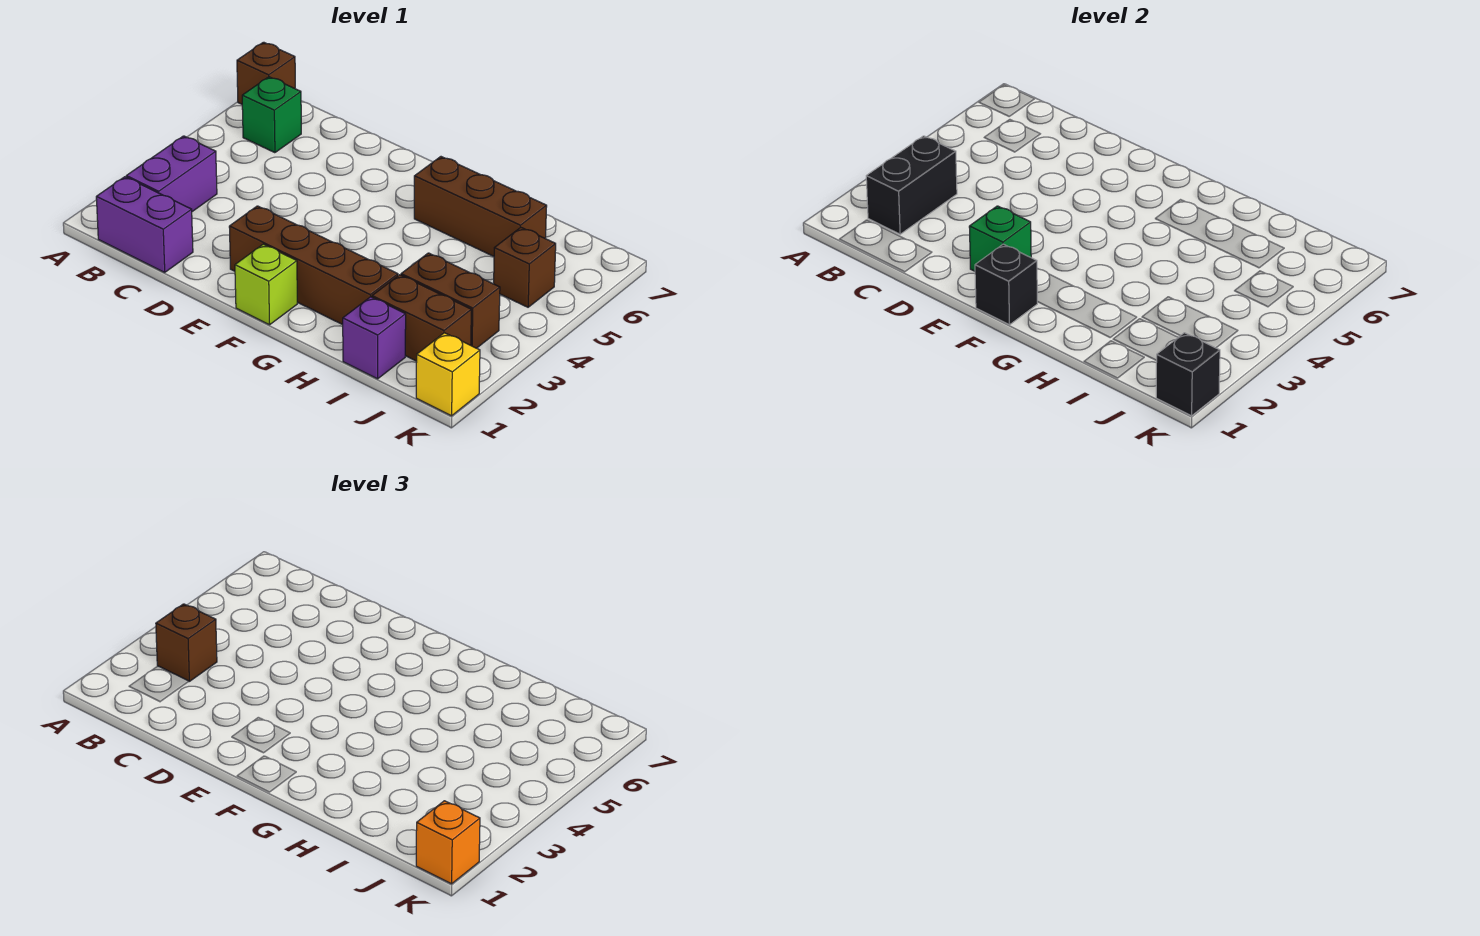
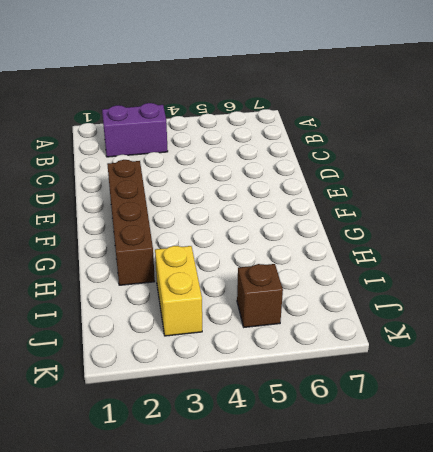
yellow brick I3:J3 level 1 -> brown brick I3:J3 level 1
none -> brown brick A7 level 1
none -> purple brick B1:C1 level 1
none -> green brick B6 level 1

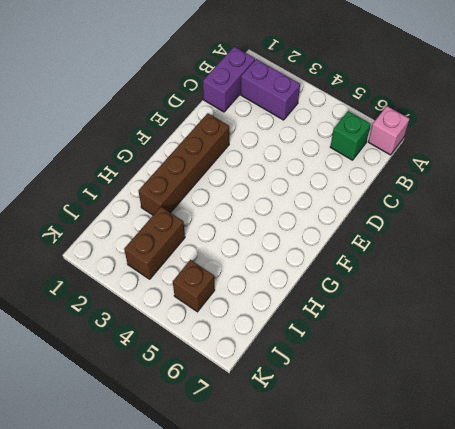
pink brick A7 level 1 -> brown brick A7 level 1
none -> lime brick F1 level 1
none -> brown brick G6:I6 level 1
none -> purple brick I1 level 1

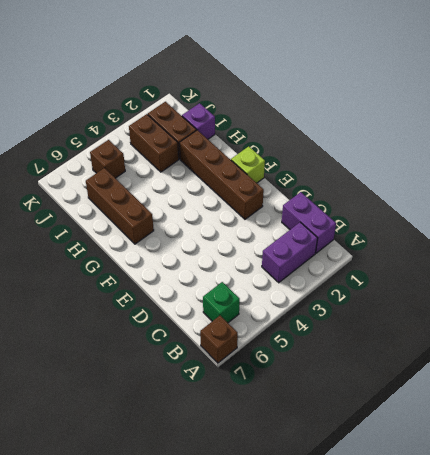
none -> yellow brick K1 level 1
none -> black brick B2:B3 level 2
none -> green brick E2 level 2

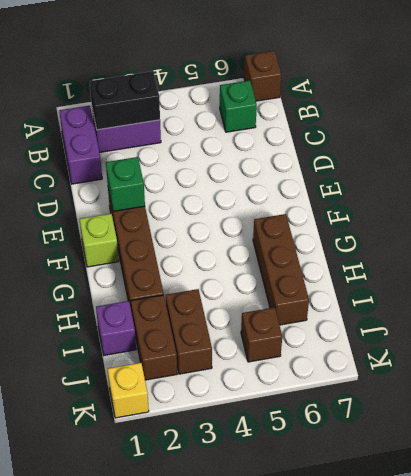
none -> black brick F1 level 2
none -> black brick K1 level 2
none -> brown brick B3 level 3

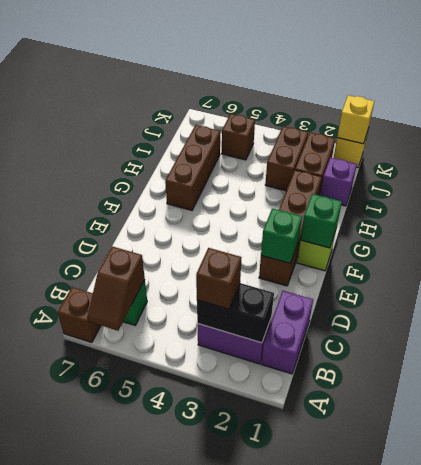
brown slope A6:B6 level 2 top B -> none
green brick F1 level 2 -> black brick F1 level 2
yellow brick K1 level 2 -> black brick K1 level 2
none -> orange brick K1 level 3

